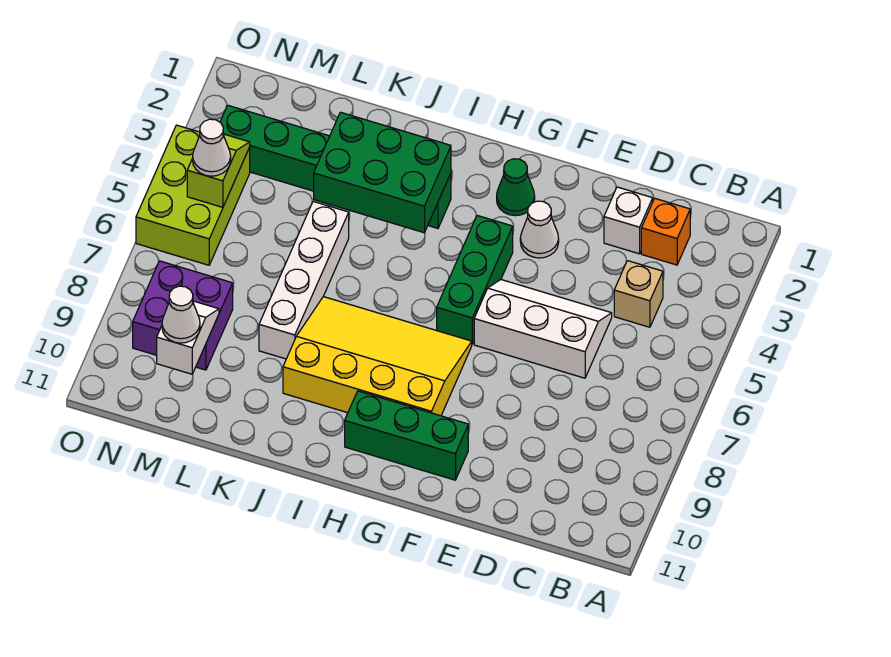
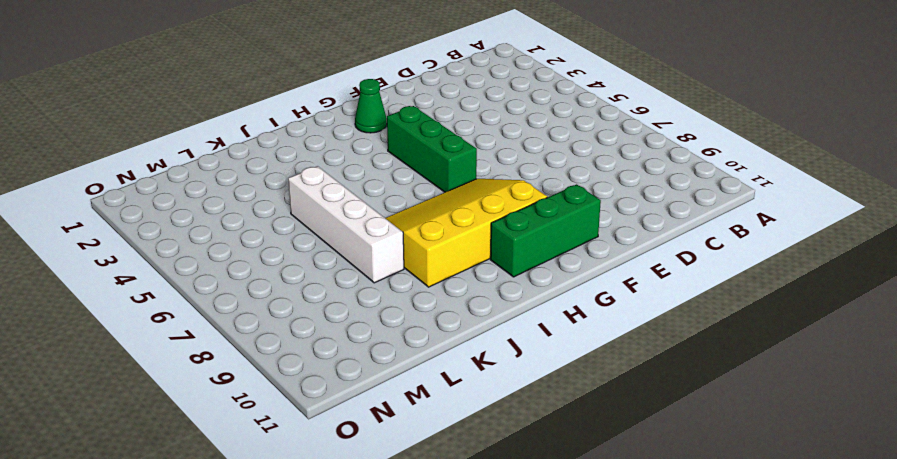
none -> orange brick C2 level 1
none -> tan brick C4 level 1
none -> white brick D2 level 1

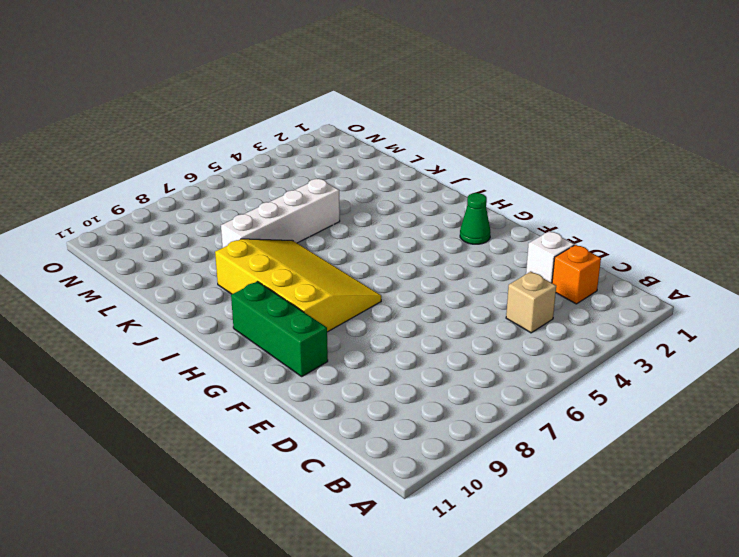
none -> white slope D5:F6 level 1 top 6
none -> white cone F3 level 1
none -> green brick G4:G6 level 1

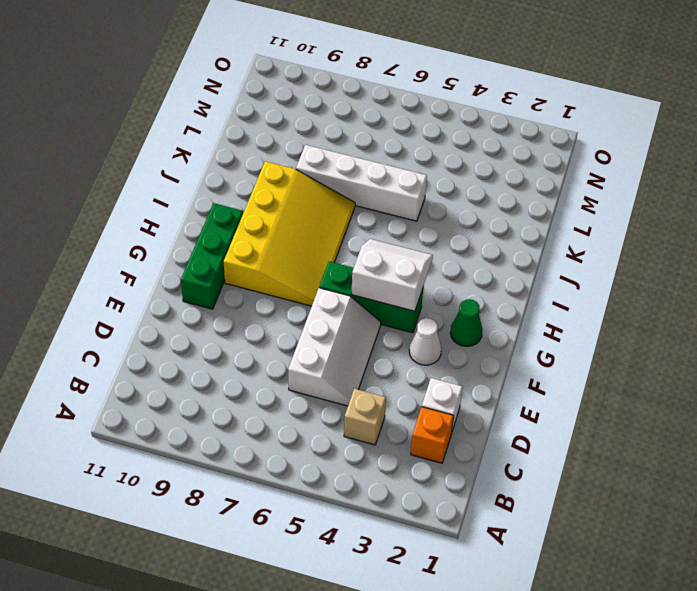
white slope G4:H5 level 2 top G -> none
none -> green brick I3:N3 level 1
none -> purple brick M8:N9 level 1
none -> lime brick N4:O6 level 1

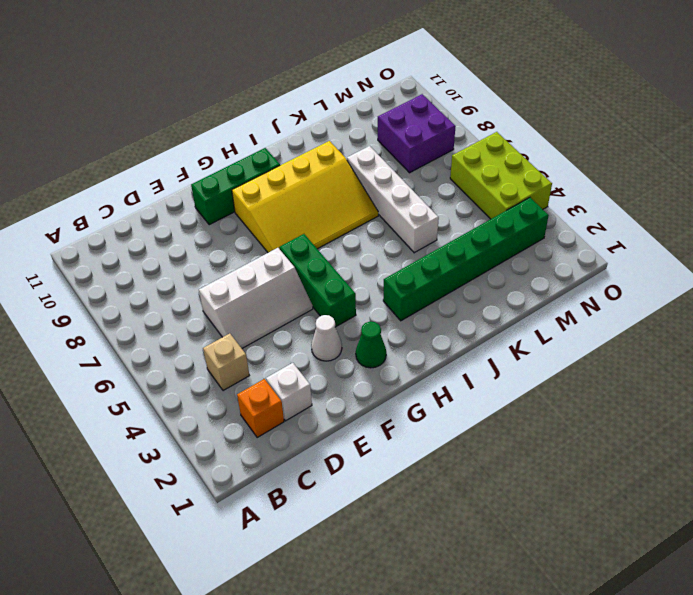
none -> green brick I3:K4 level 2
none -> white slope M9:M10 level 2 top 10
none -> lime slope N4:N5 level 2 top 5

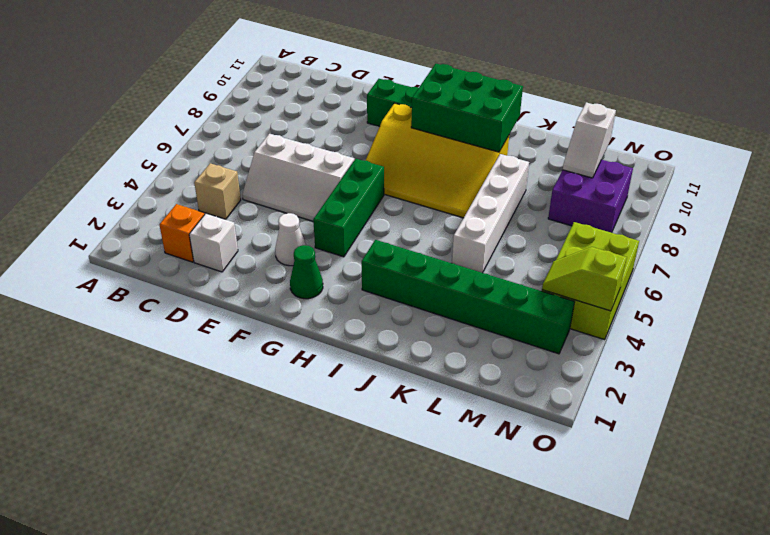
green brick H9:J10 level 2 -> green brick I3:K4 level 2
lime slope N4:O4 level 2 top O -> lime slope N4:N5 level 2 top 5
none -> white cone M10 level 3
none -> white cone N5 level 3

